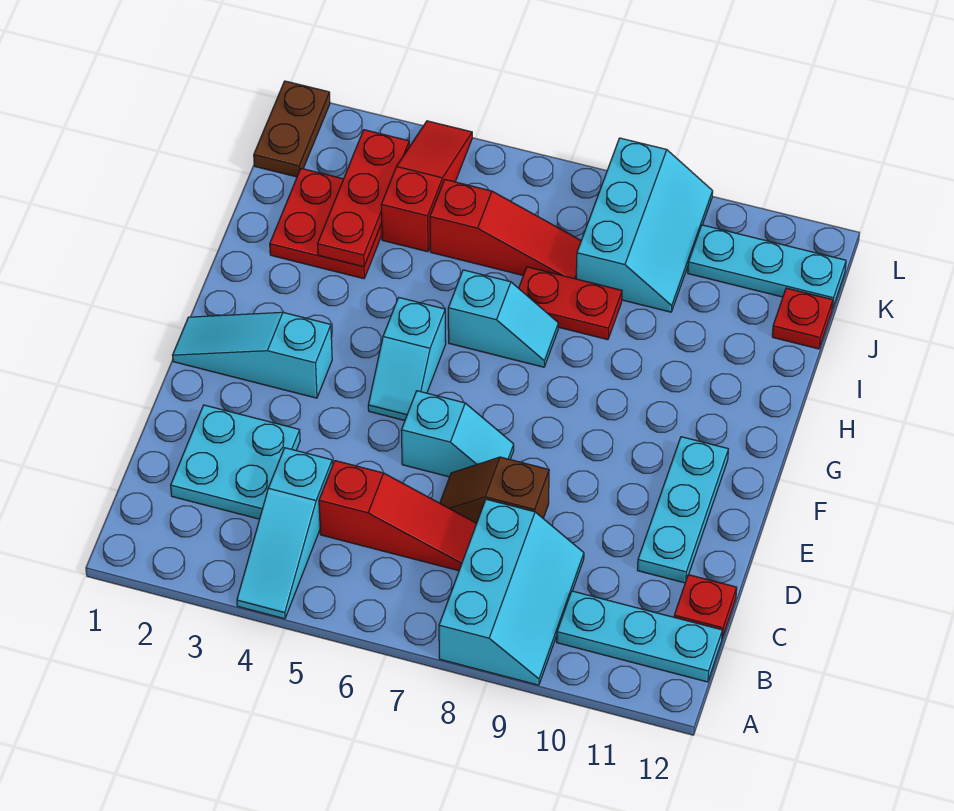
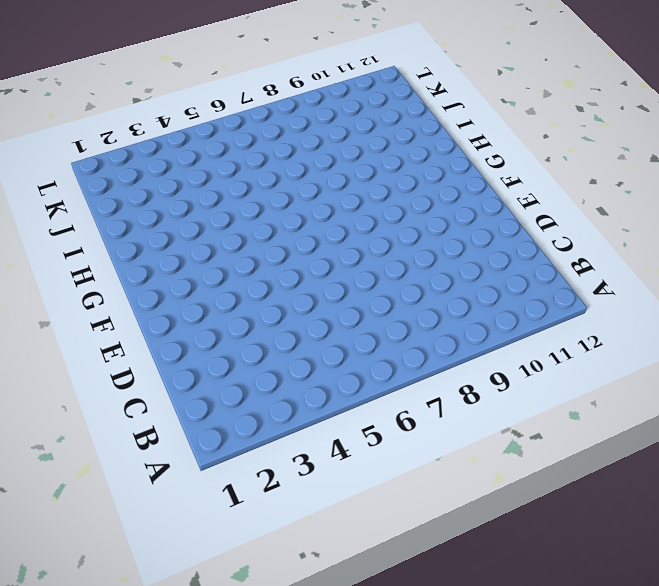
none -> cyan slope A4:C4 level 1 top C
none -> cyan slope A8:C9 level 1 top 8
none -> cyan plate B10:B12 level 1

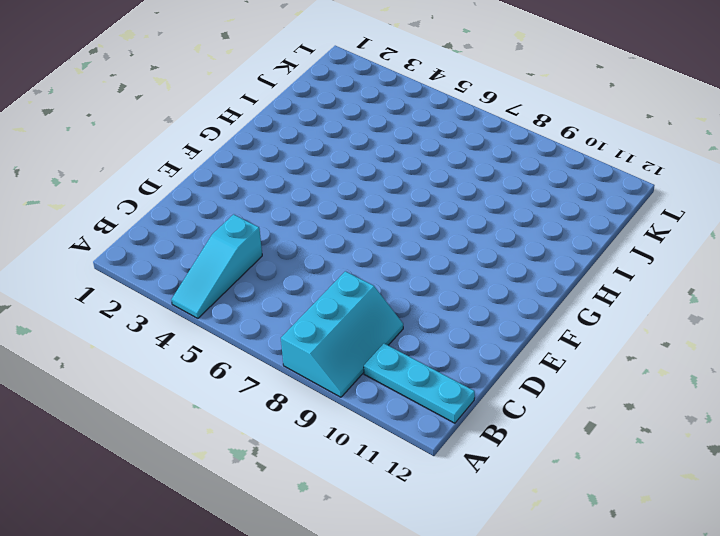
none -> cyan plate C2:D3 level 1
none -> red slope C5:C7 level 1 top 5
none -> red plate C12 level 1

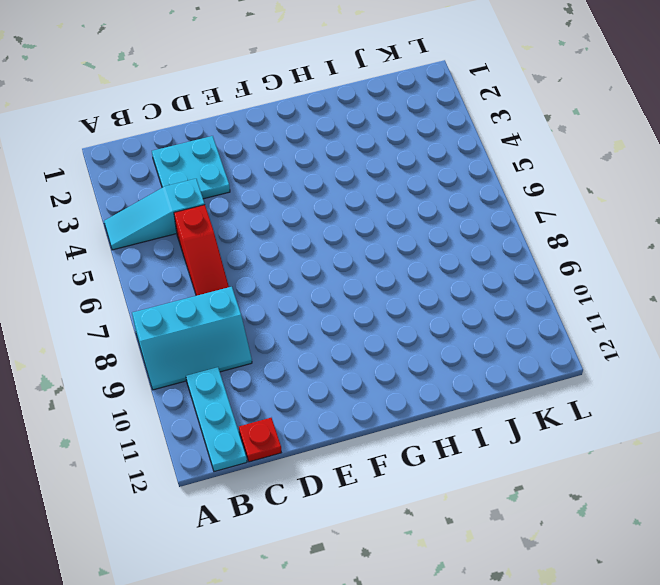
none -> brown slope D7:D8 level 1 top 8
none -> cyan plate D11:F11 level 1
none -> cyan slope E6:E7 level 1 top 6

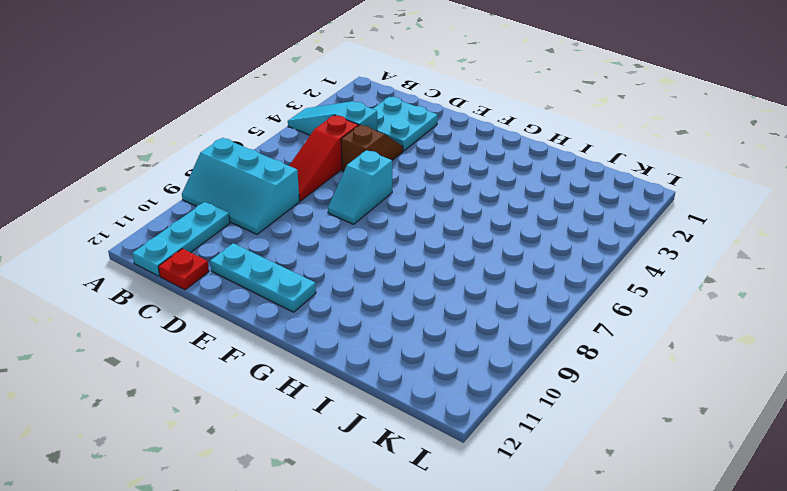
brown slope D4:D5 level 1 top 5 -> brown slope D7:D8 level 1 top 8
none -> cyan slope F1:F3 level 1 top 3
none -> cyan slope F5:G5 level 1 top G
none -> cyan slope H6:H7 level 1 top 6

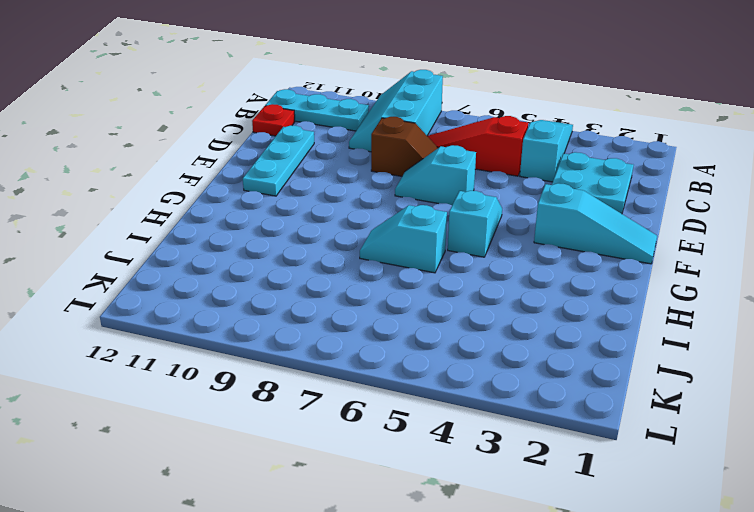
none -> red plate I2:J3 level 1
none -> red plate I7:I8 level 1
none -> red slope J4:L4 level 1 top J

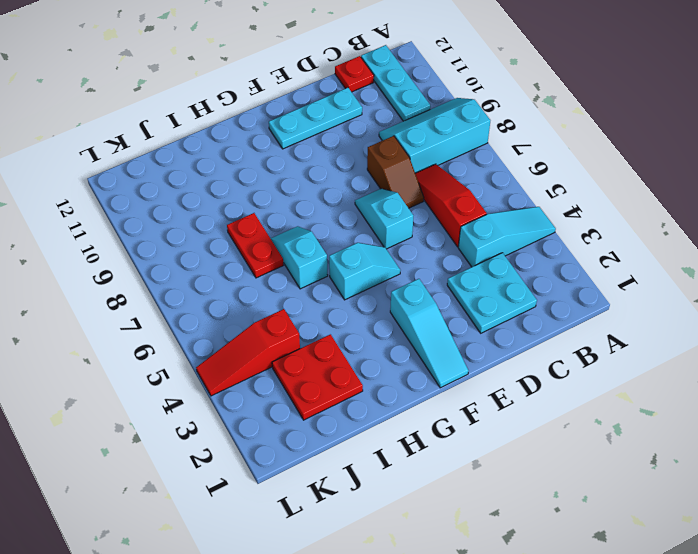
none -> red slope J5:J7 level 1 top 5
none -> cyan slope J8:L9 level 1 top 8
none -> red plate J12 level 1

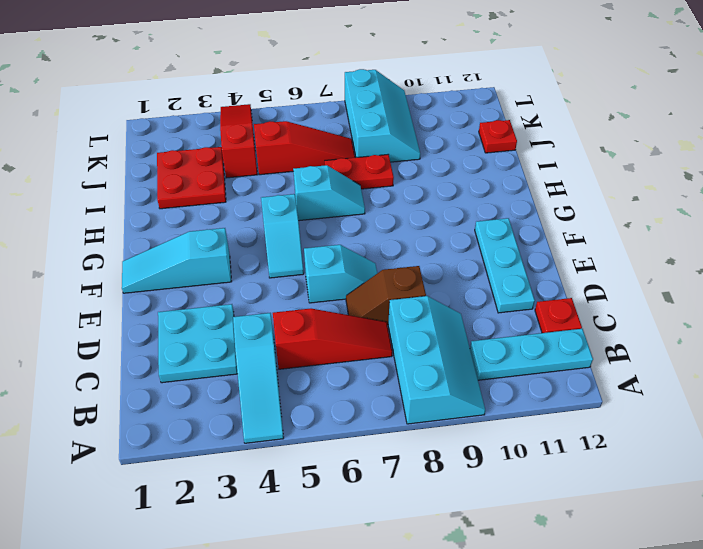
none -> brown plate K1:L1 level 1
none -> cyan plate K10:K12 level 1
none -> red plate I3:K3 level 2

